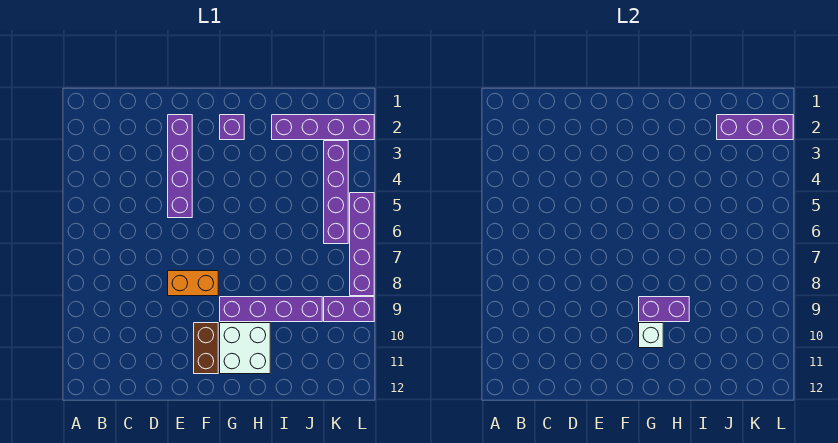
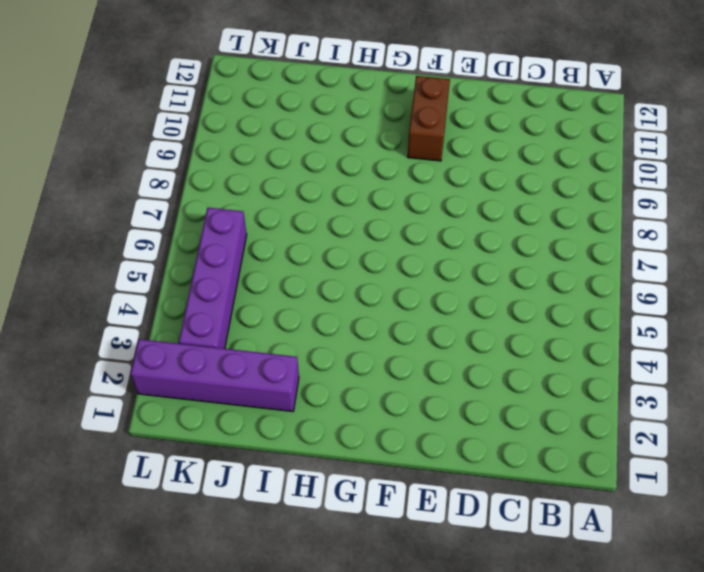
none -> purple brick E2:E5 level 1
none -> orange brick E8:F8 level 1
none -> purple brick G2 level 1

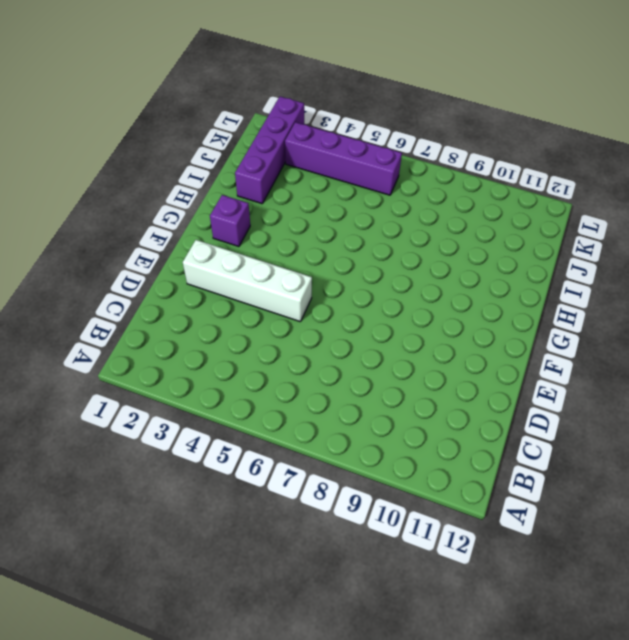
white brick E2:E5 level 1 -> purple brick E2:E5 level 1
none -> orange brick E8:F8 level 1
none -> brown brick F10:F11 level 1
none -> purple brick G9:J9 level 1

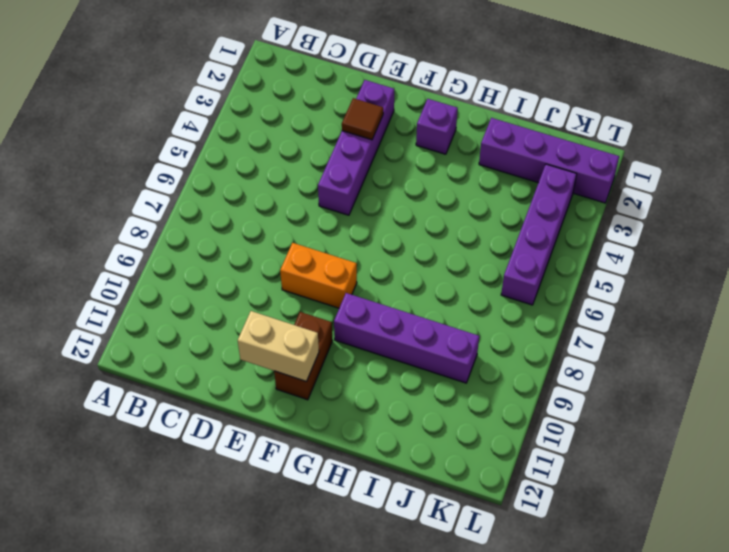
brown tile E3 level 2 -> none
tan brick E11:F11 level 2 -> none
none -> white brick G10:H11 level 1
none -> purple brick K9:L9 level 1
none -> purple brick L5:L8 level 1

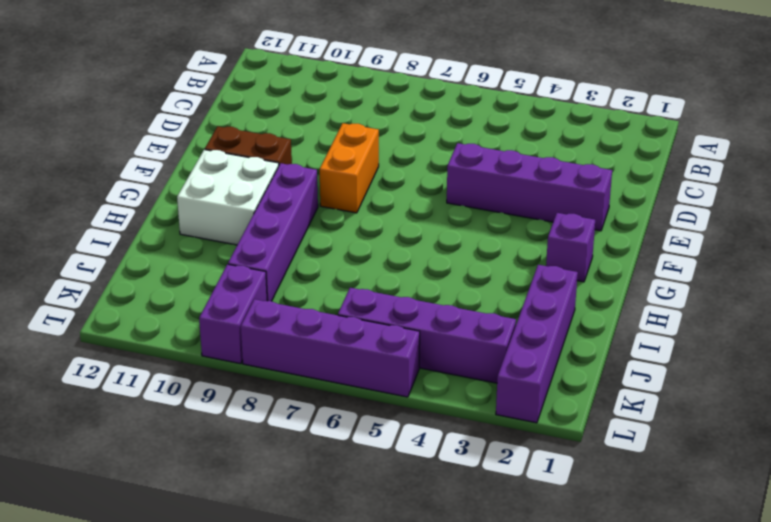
none -> purple brick G9:H9 level 2
none -> white brick G10 level 2
none -> purple brick J2:L2 level 2

